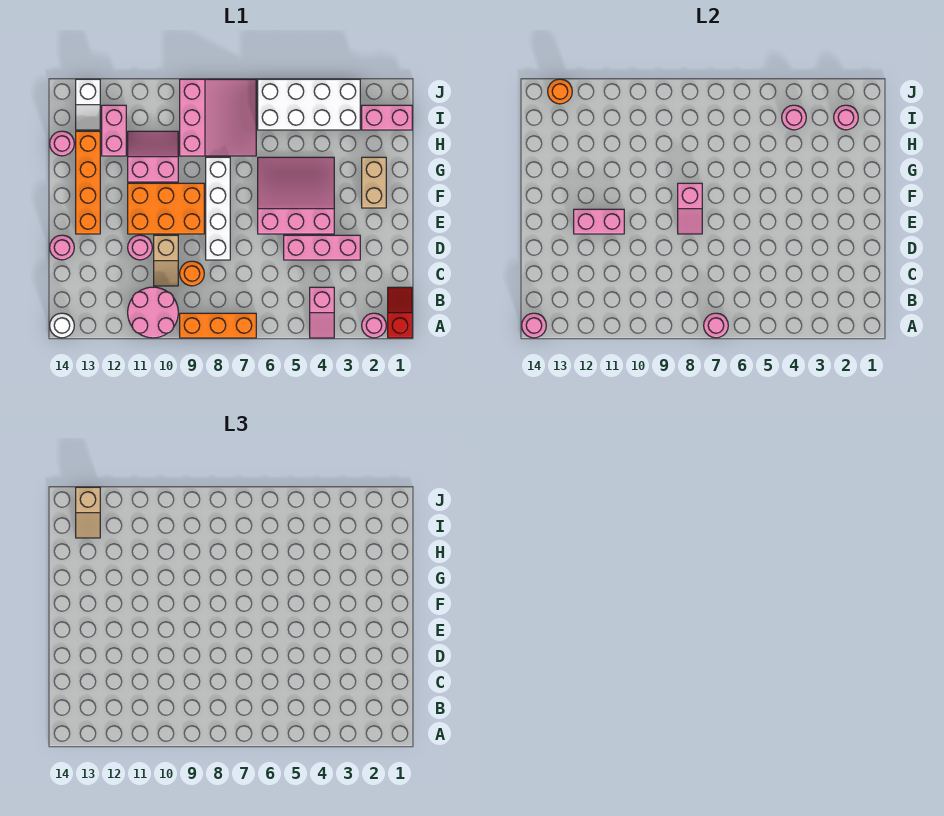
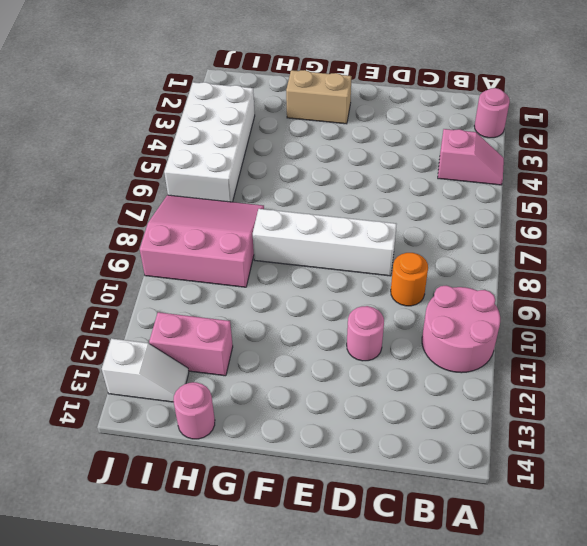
none -> red slope A1:B1 level 1 top A
none -> orange brick A7:A9 level 1
none -> white round brick A14 level 1
none -> tan slope C10:D10 level 1 top D

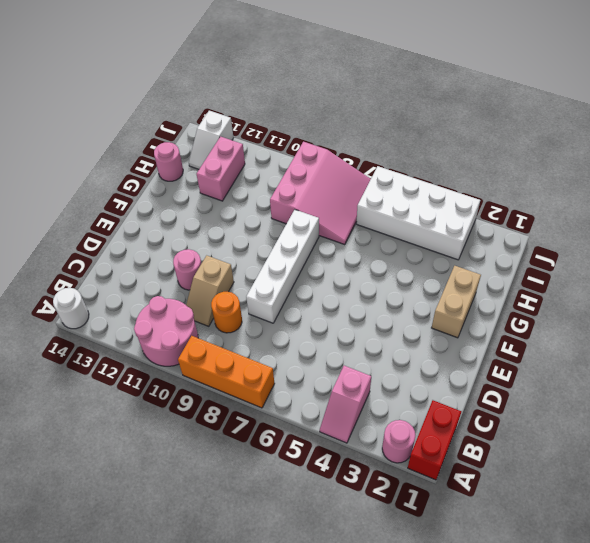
red brick A1:B1 level 1 -> red slope A1:B1 level 1 top A
none -> pink brick D3:D5 level 1
none -> pink round brick D14 level 1
none -> pink slope E4:G6 level 1 top E
none -> orange brick E9:F11 level 1

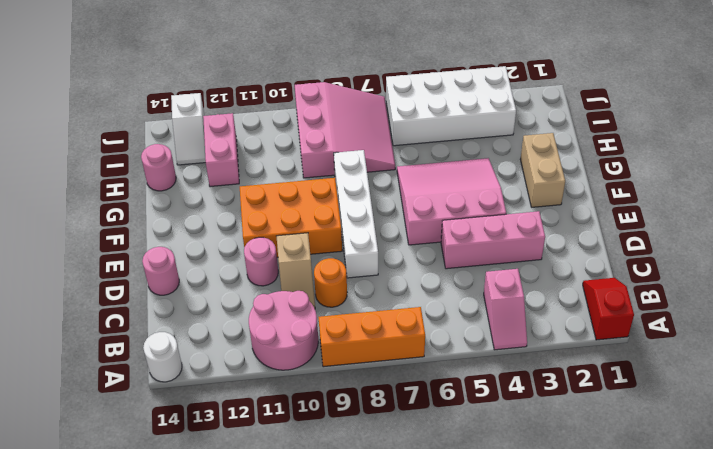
none -> pink round brick A2 level 1
none -> orange brick E13:H13 level 1
none -> pink slope G10:H11 level 1 top G
none -> pink brick I1:I2 level 1

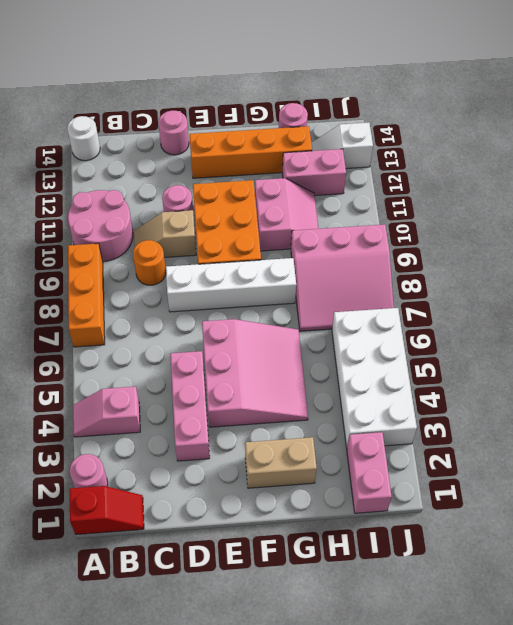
none -> pink round brick A7 level 2
none -> pink round brick A14 level 2
none -> pink slope E8:F8 level 2 top F
none -> pink brick E11:E12 level 2

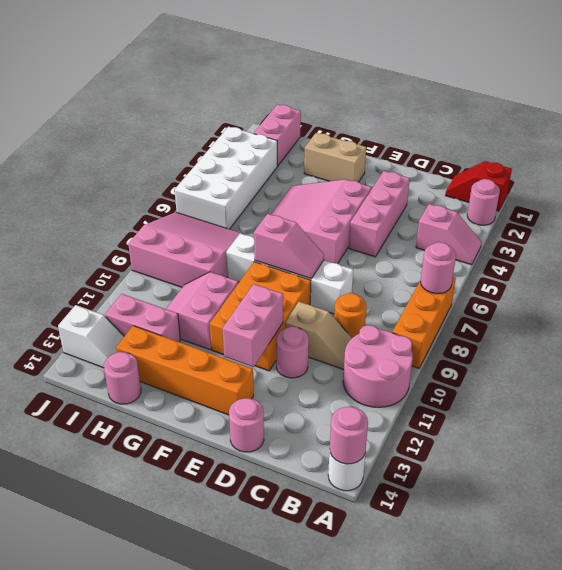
none -> pink round brick I2 level 2
none -> pink round brick I4 level 2
none -> orange round brick J13 level 2
none -> tan slope I13:J13 level 3 top J

